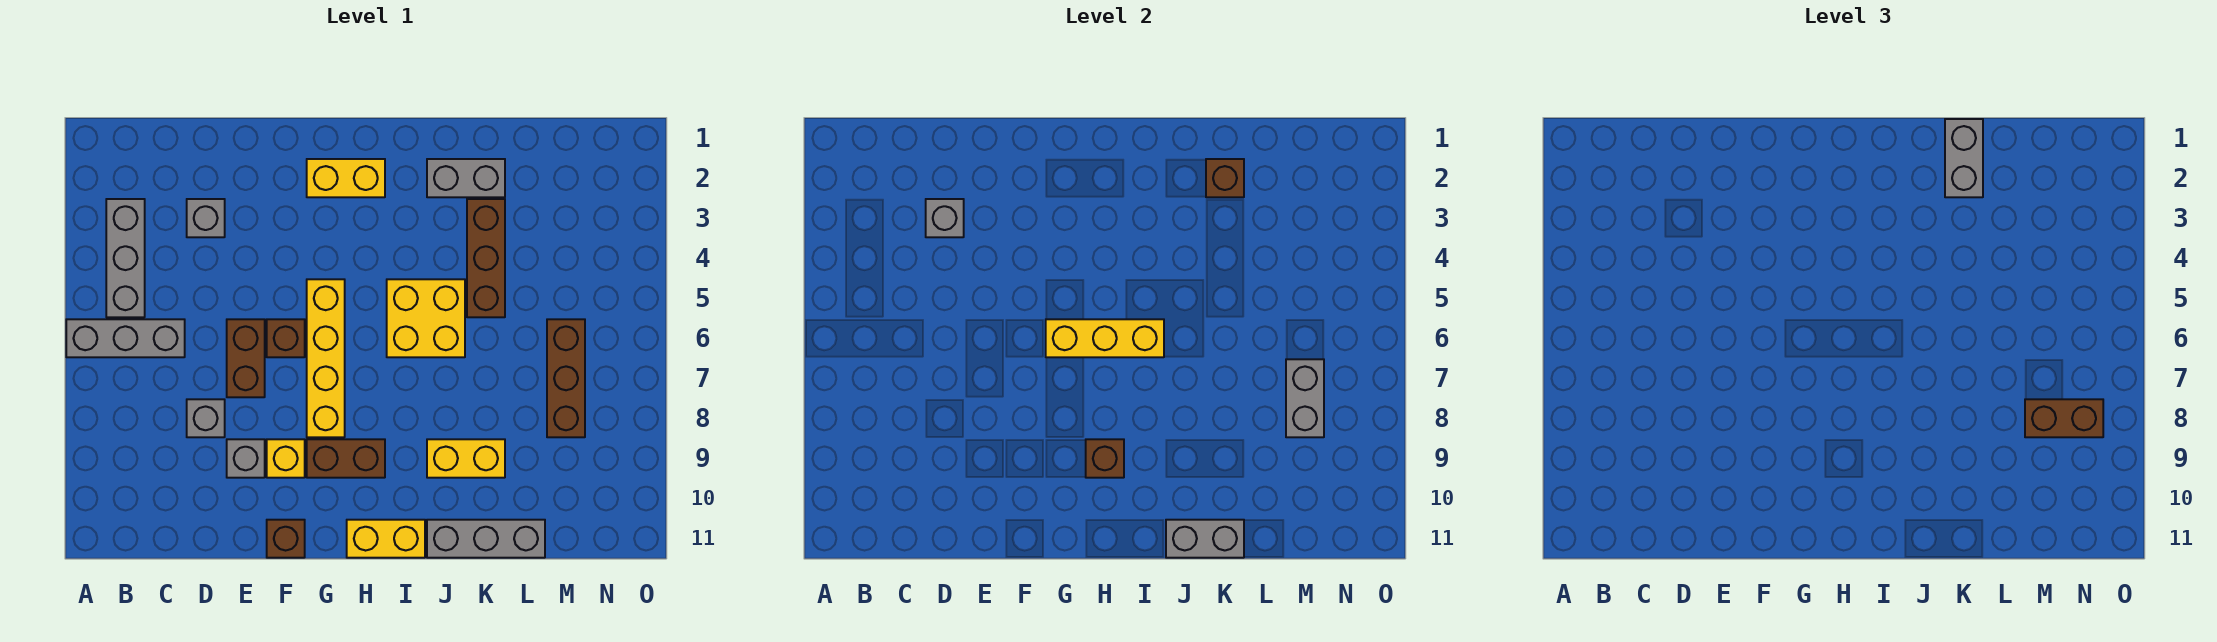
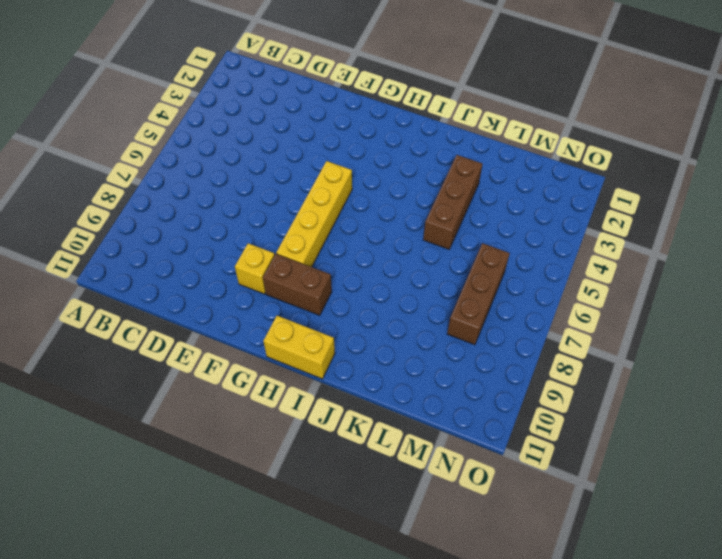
none -> grey brick A6:C6 level 1
none -> grey brick B3:B5 level 1
none -> grey brick D3 level 1

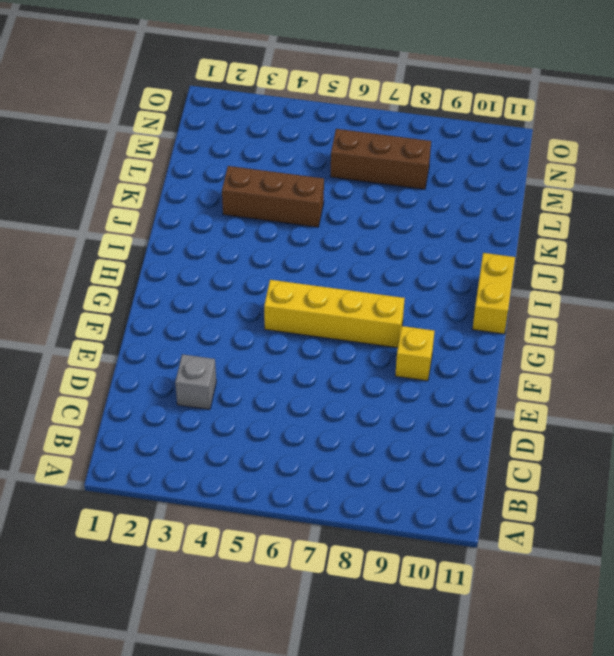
none -> grey brick A6:C6 level 1
none -> grey brick B3:B5 level 1
none -> grey brick D8 level 1

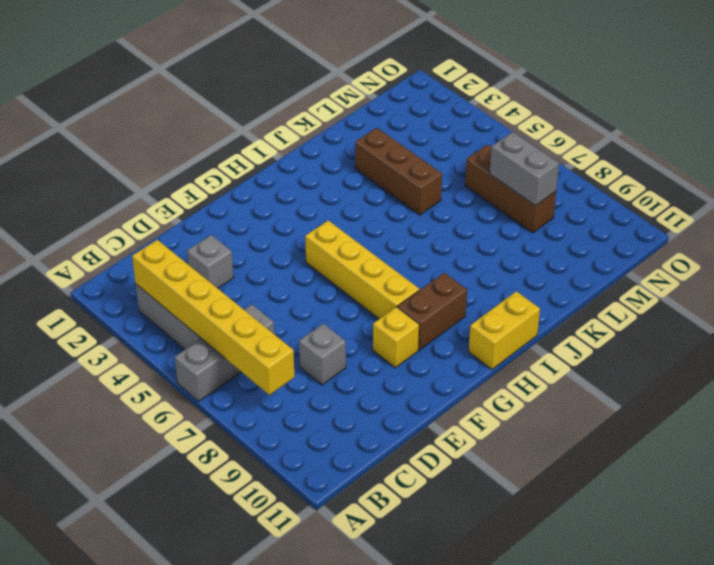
yellow brick B3:B8 level 2 -> none
none -> brown brick E6:E7 level 1
none -> grey brick E9 level 1
none -> brown brick F6 level 1

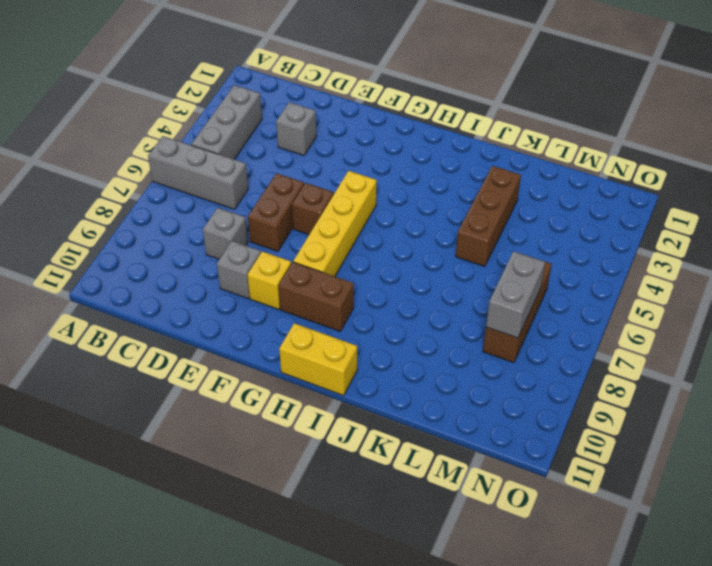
none -> brown brick F11 level 1
none -> yellow brick G2:H2 level 1
none -> yellow brick I5:J6 level 1

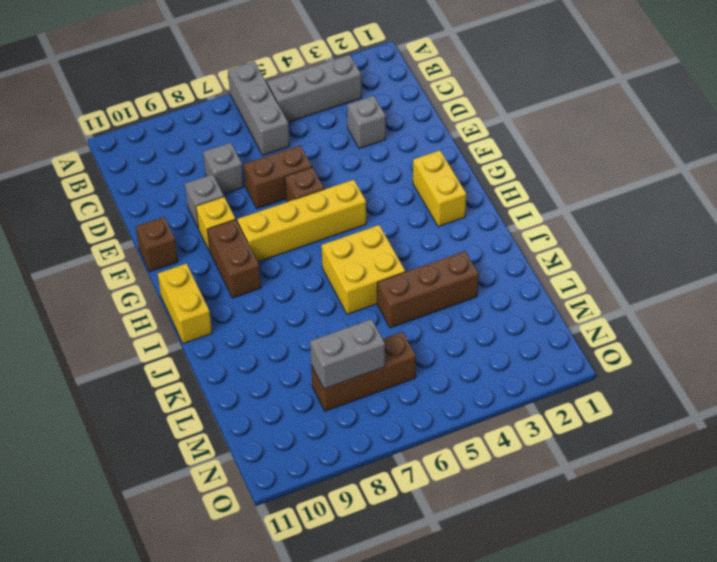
none -> grey brick J2:K2 level 1
none -> yellow brick J9:K9 level 1
none -> grey brick J11:L11 level 1

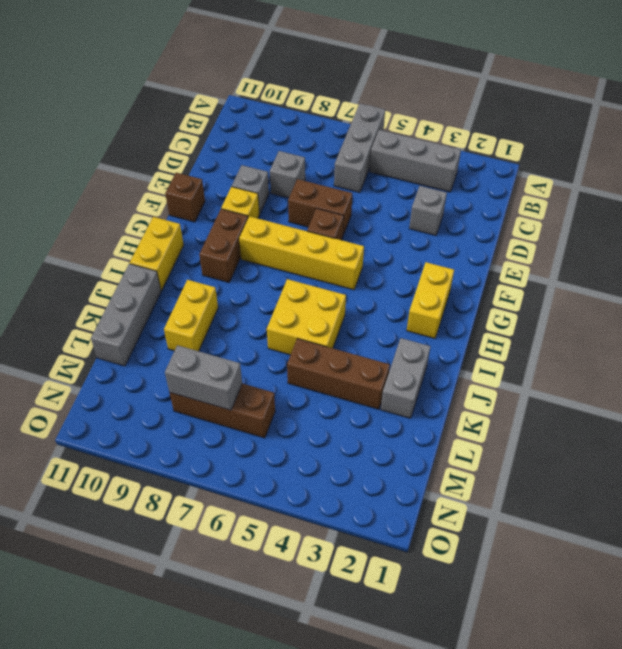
none -> grey brick D3 level 2
none -> yellow brick G6:I6 level 2
none -> brown brick H9 level 2

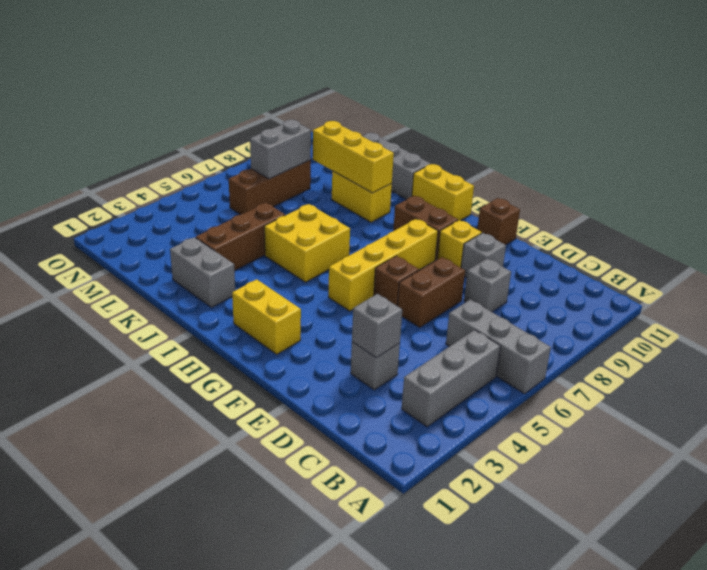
yellow brick J9:L9 level 2 -> yellow brick G6:I6 level 2
none -> brown brick H9 level 2
none -> grey brick J11:K11 level 2
none -> brown brick K2 level 2

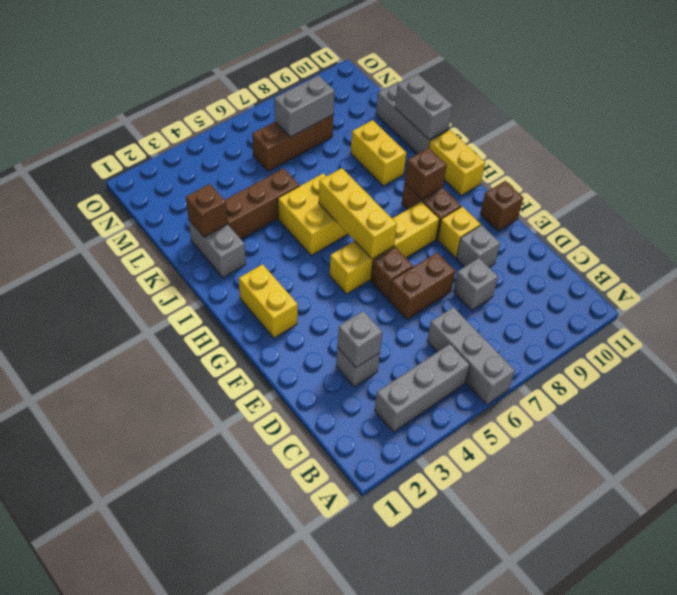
none -> grey brick K1:K2 level 3
none -> brown brick M8:N8 level 3

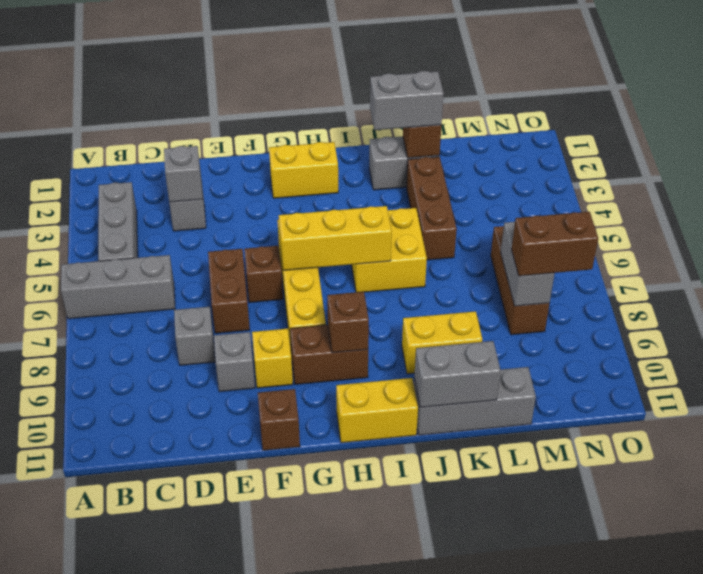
grey brick J2:K2 level 3 -> grey brick K1:K2 level 3

